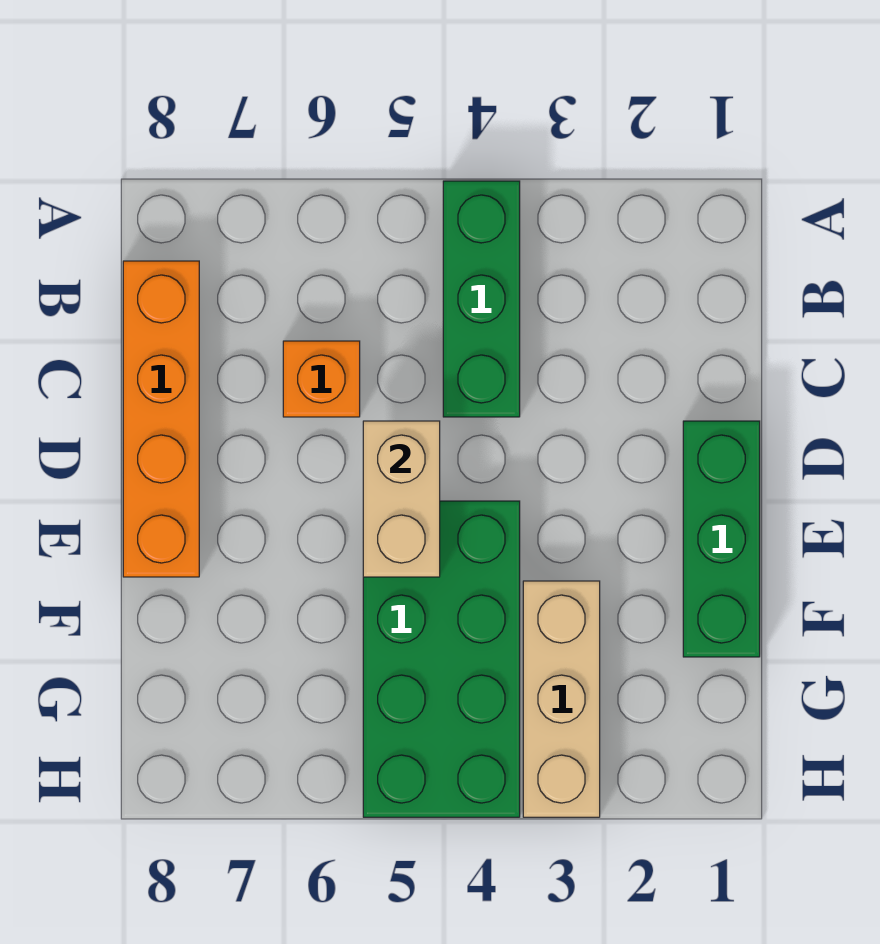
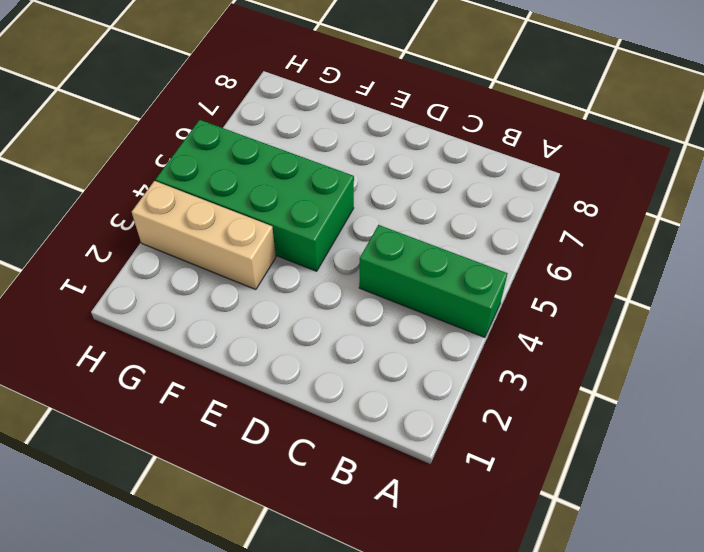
none -> orange brick B8:E8 level 1
none -> orange brick C6 level 1

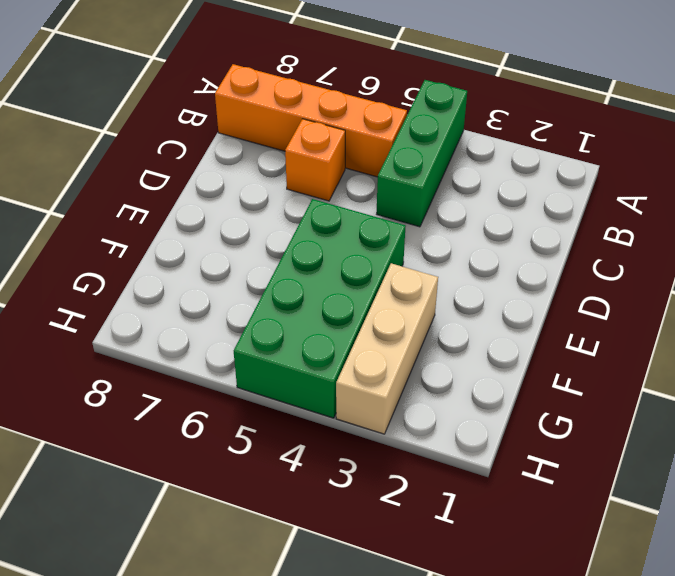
orange brick B5:B8 level 1 -> orange brick B8:E8 level 1
none -> green brick D1:F1 level 1
none -> tan brick D5:E5 level 2

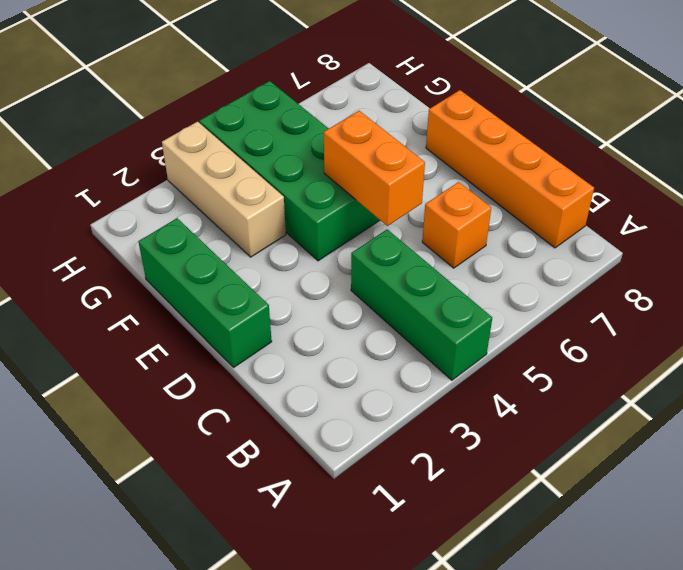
orange brick D5:E5 level 2 -> tan brick D5:E5 level 2

